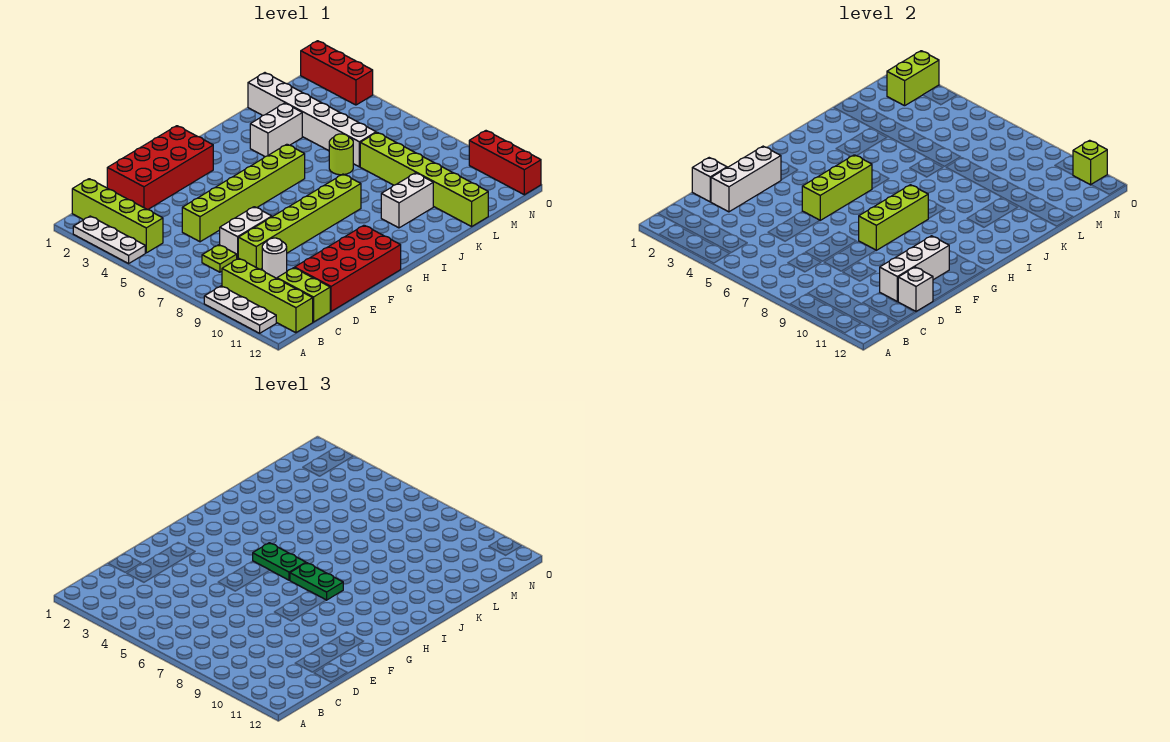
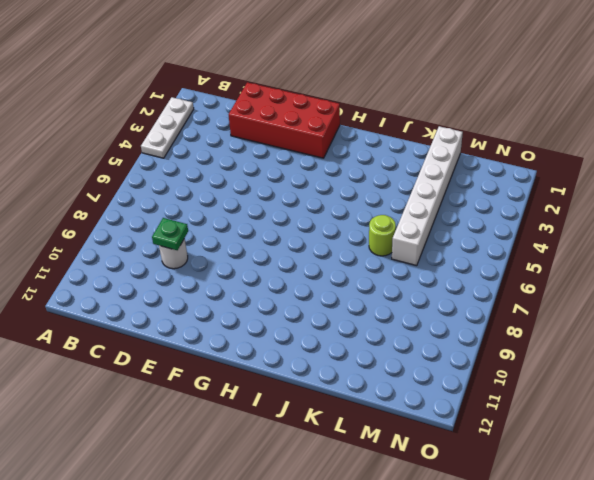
green plate D9 level 2 -> none
none -> white plate A9:A11 level 1
none -> lime brick B1:B4 level 1
none -> lime brick B9:B12 level 1

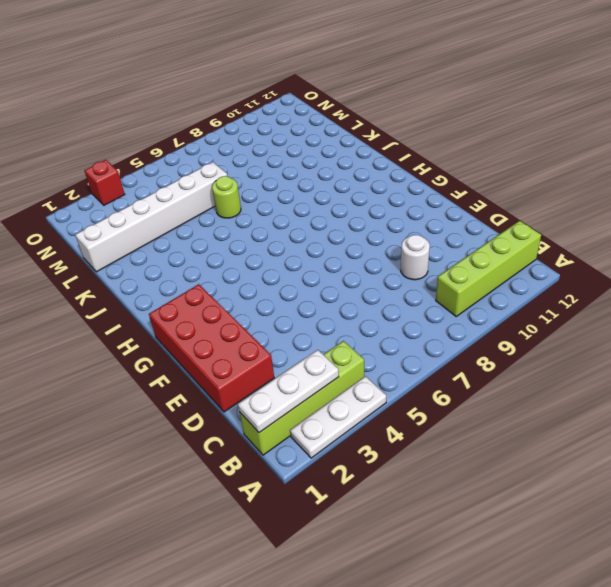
white plate B1:B3 level 2 -> white plate A9:A11 level 1
red brick O3 level 1 -> red brick O1:O3 level 1
none -> lime plate C7 level 1
none -> lime brick C11:C12 level 1
none -> lime brick D5:I5 level 1

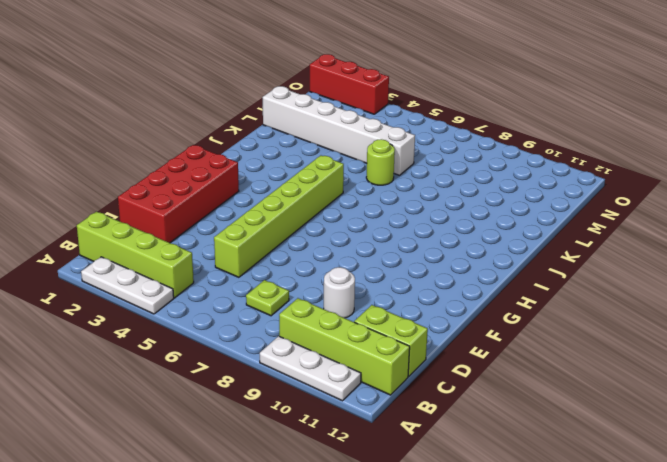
none -> white brick D7:E7 level 1
none -> lime brick D8:I8 level 1
none -> red brick D11:G12 level 1

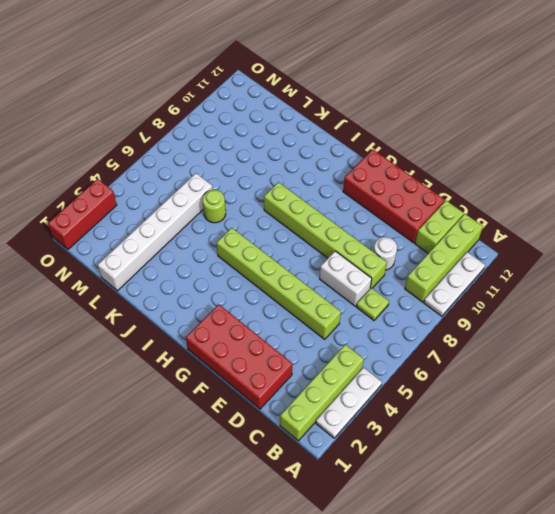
none -> white brick J3:K3 level 1
none -> white brick J10:K10 level 1
none -> lime brick L7:L12 level 1

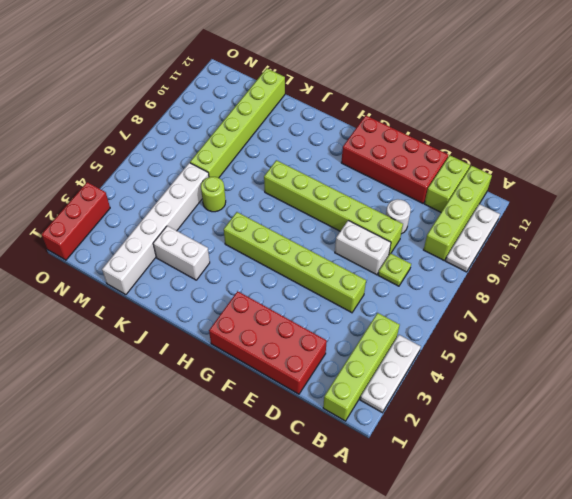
none -> white brick J10:K10 level 1
none -> red brick O10:O12 level 1
none -> white brick D1 level 2

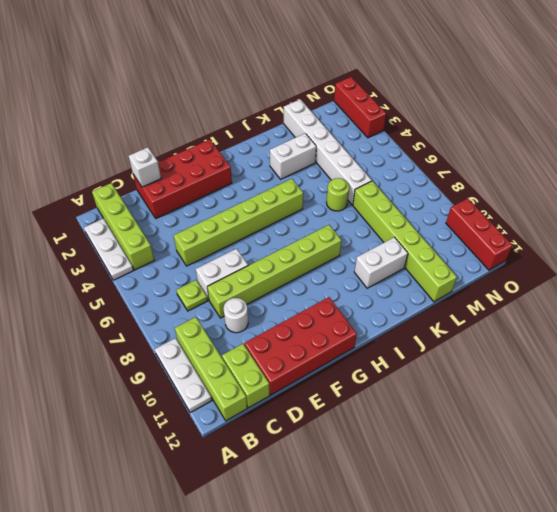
none -> white brick D2:F2 level 2
none -> white brick D11:F11 level 2
none -> white brick D12 level 2

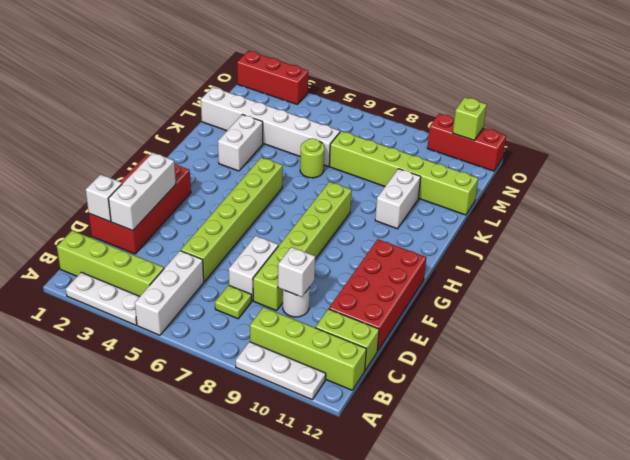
white brick A5:C5 level 1 -> white brick D11:F11 level 2
white brick D9 level 2 -> white brick D12 level 2
none -> lime brick F5:H5 level 2
none -> lime brick F8:H8 level 2
none -> lime brick N2:O2 level 2

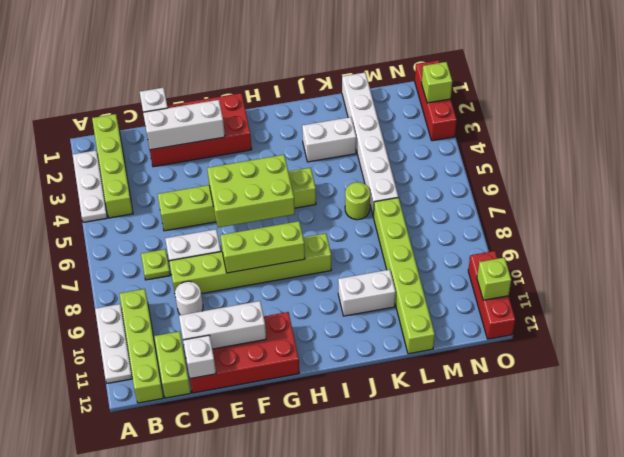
lime brick F5:H6 level 2 -> lime brick F5:H5 level 2
lime brick O2 level 2 -> lime brick N2:O2 level 2
none -> green plate H5:H6 level 3
none -> green plate H7:H8 level 3

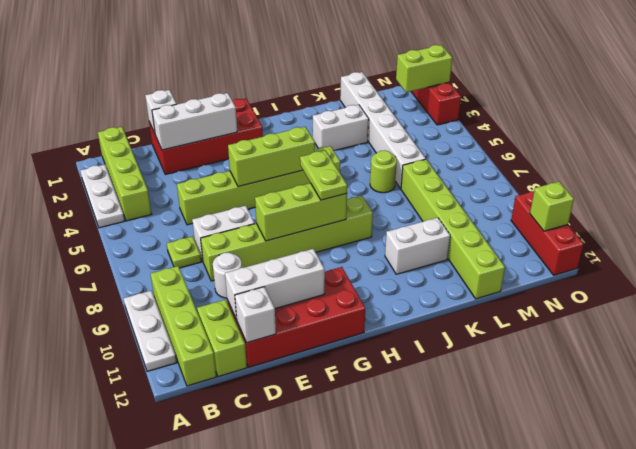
lime plate H7:H8 level 3 -> green plate H7:H8 level 3
none -> green plate H5:H6 level 3

